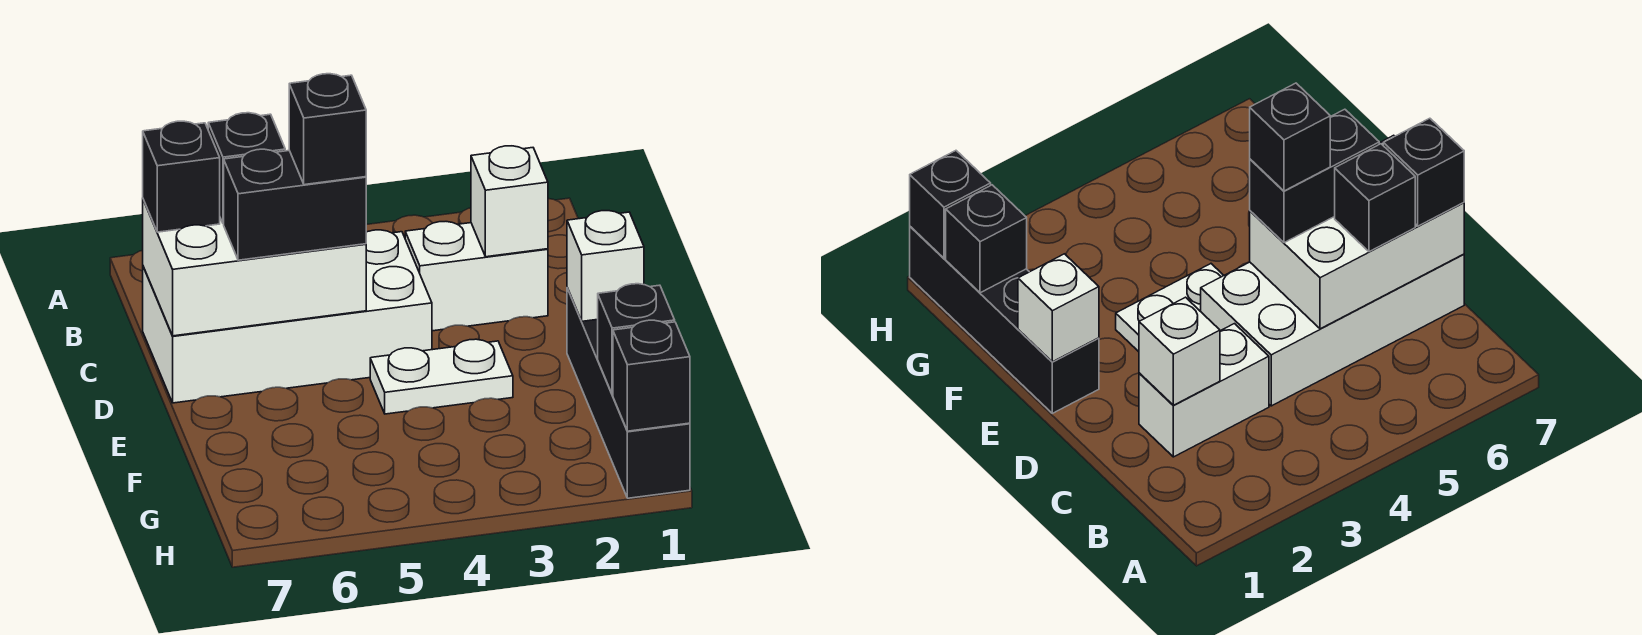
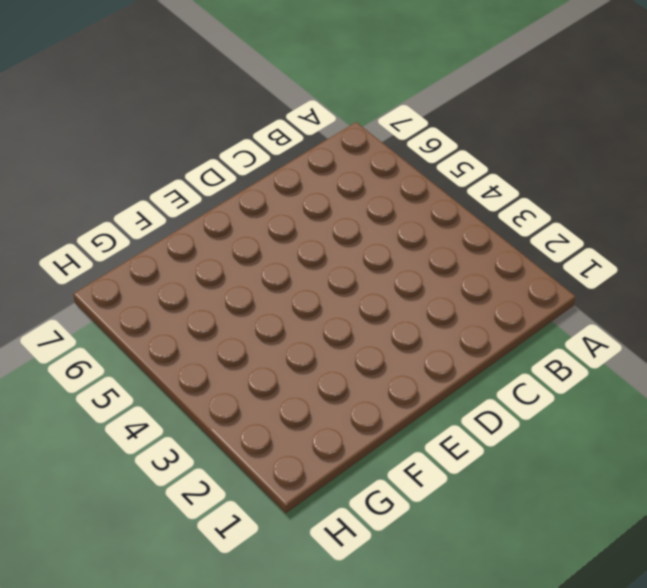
none -> white brick C2:C3 level 1
none -> white brick C4:D7 level 1
none -> black brick E1:H1 level 1

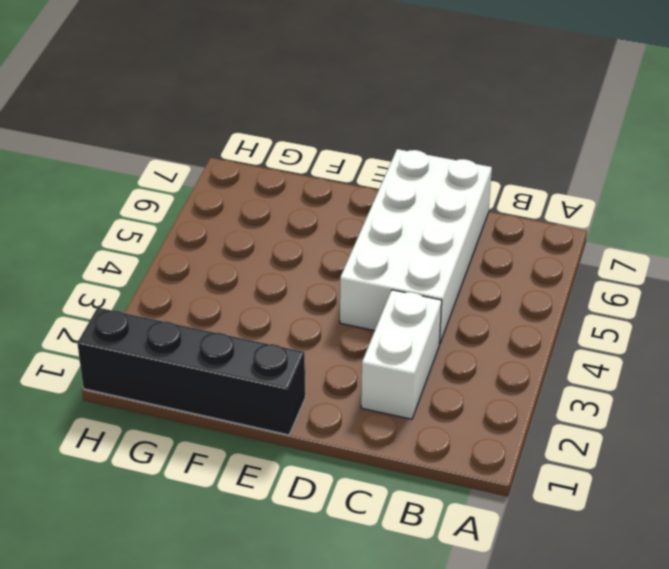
none -> white plate E3:E4 level 1
none -> white brick C2 level 2
none -> white brick C5:D7 level 2

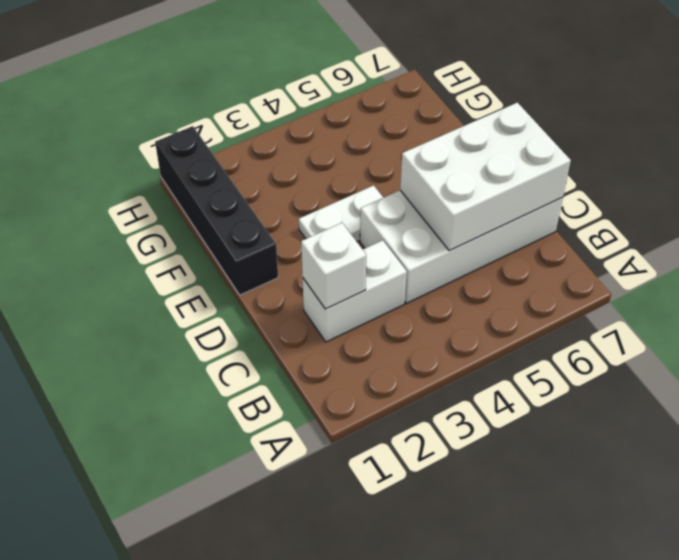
none -> white brick E1 level 2
none -> black brick G1 level 2
none -> black brick H1 level 2

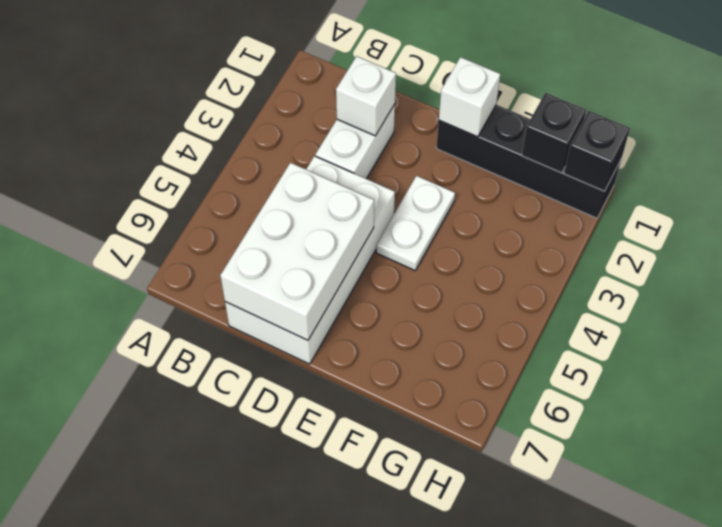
none -> black brick C6 level 3
none -> black brick C7 level 3
none -> black brick D5:D6 level 3

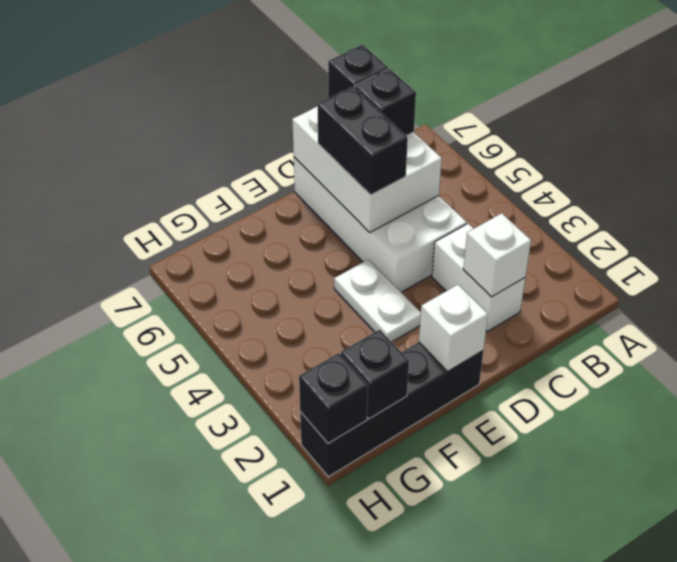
none -> black brick D5 level 4

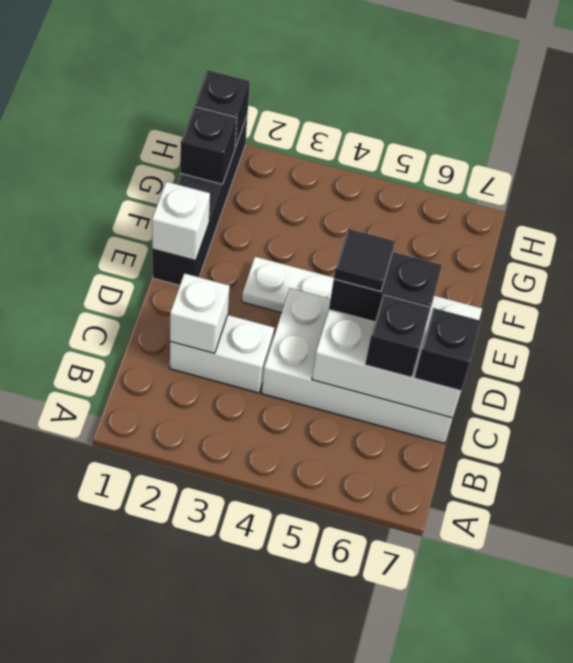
black tile D5 level 4 -> black brick D5 level 4

